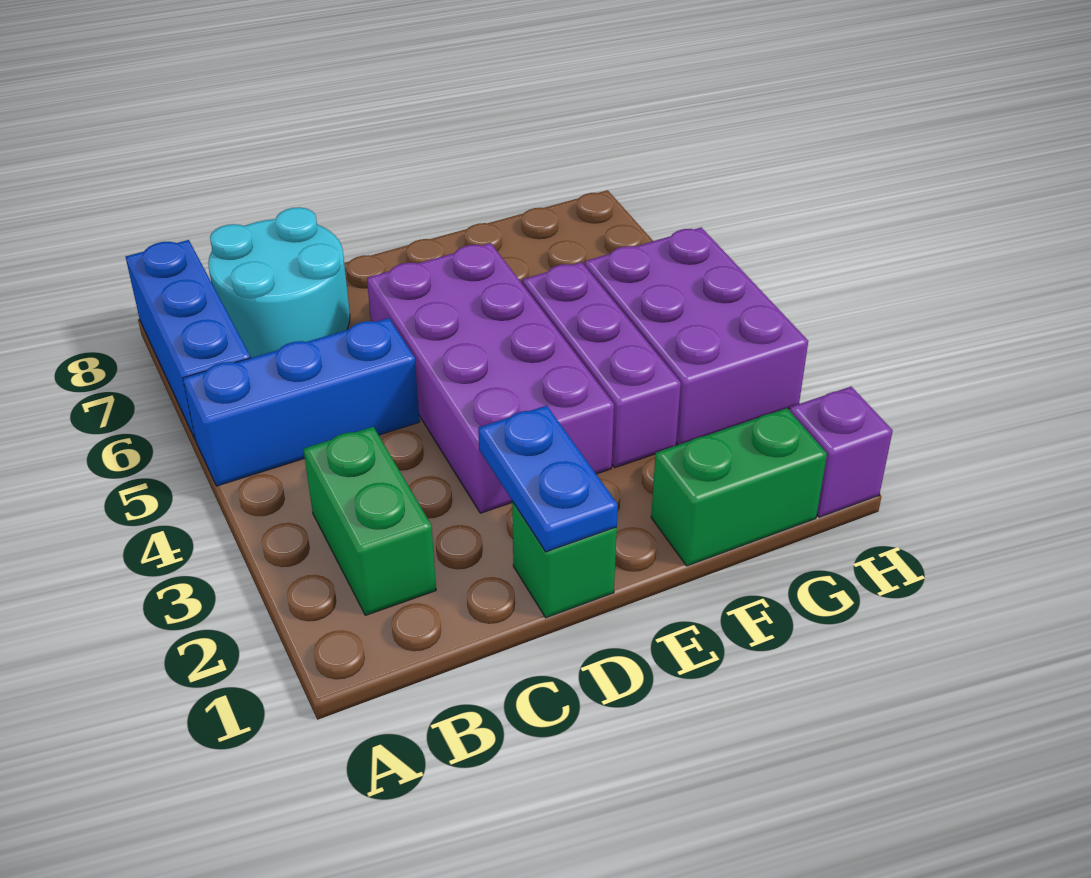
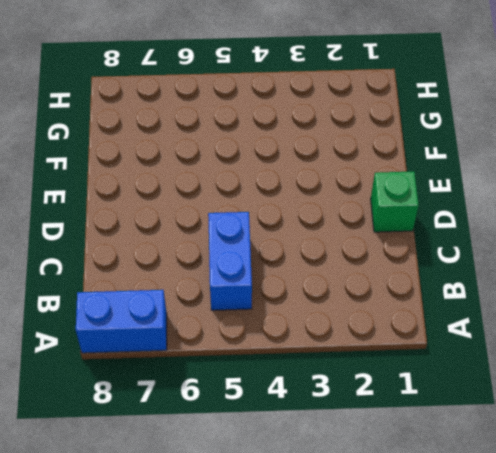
blue brick A7:A8 level 1 -> blue brick A6:A8 level 1
blue brick B5:C5 level 1 -> blue brick A5:C5 level 1
none -> green brick B2:B3 level 1
none -> cyan round brick B7:C8 level 1

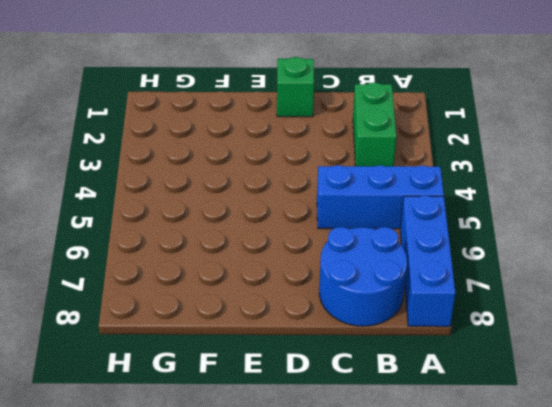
blue round brick B7:C8 level 1 -> cyan round brick B7:C8 level 1
none -> purple brick D3:E6 level 1
none -> green brick F1:G1 level 1

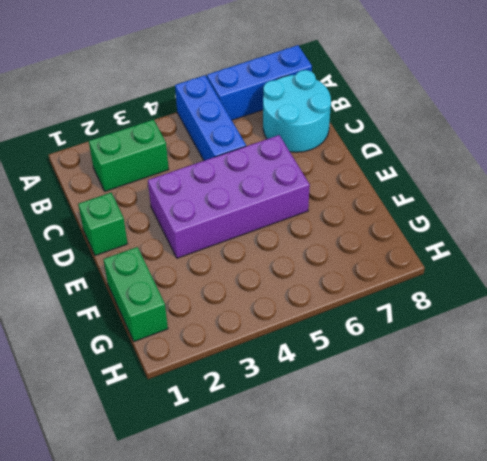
none -> purple brick F3:F5 level 1
none -> purple brick G3:H5 level 1

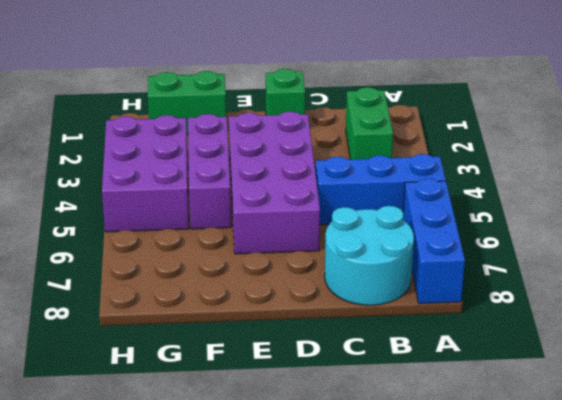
none -> purple brick H1 level 1
none -> blue plate D1:D2 level 2

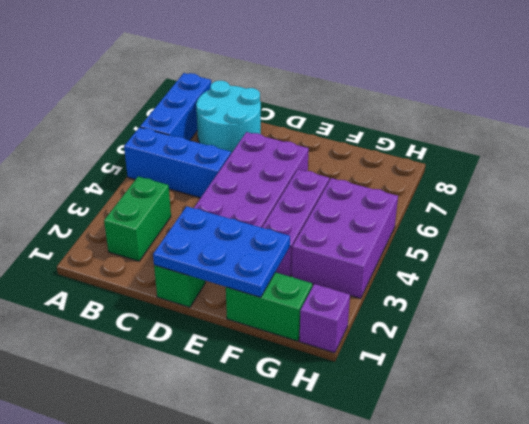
blue plate D1:F2 level 2 -> blue plate D1:D2 level 2

